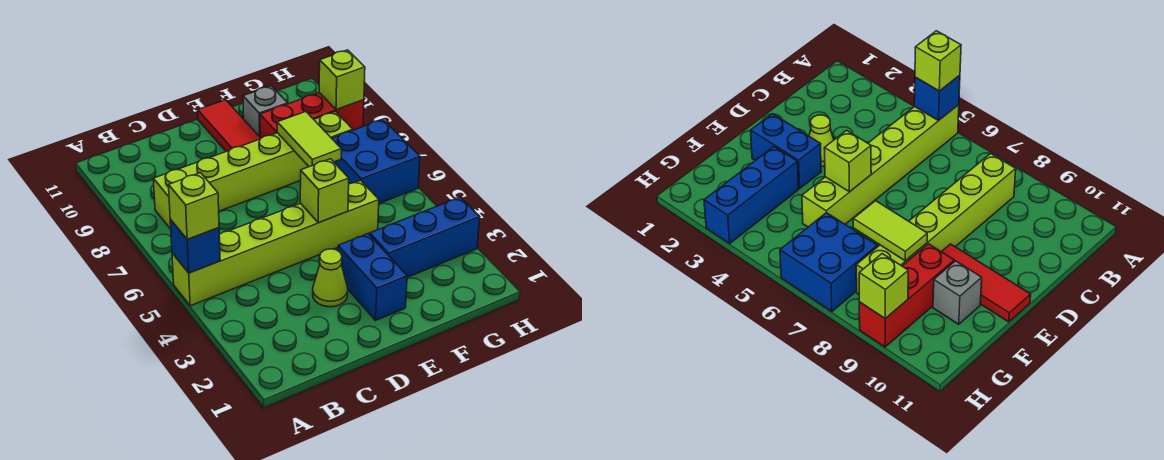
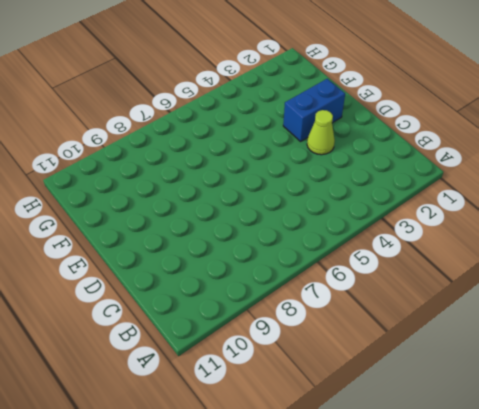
none -> lime brick A5:F5 level 1
none -> lime brick B8:G8 level 1
none -> red tile E9:E11 level 1

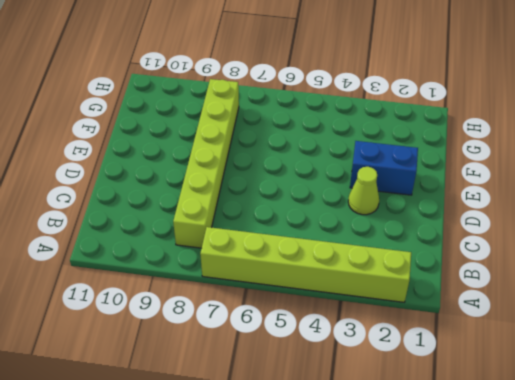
lime brick A2:A7 level 1 -> lime brick A5:F5 level 1
none -> red tile E9:E11 level 1
none -> blue brick F3:H3 level 1
none -> red brick F9:H9 level 1

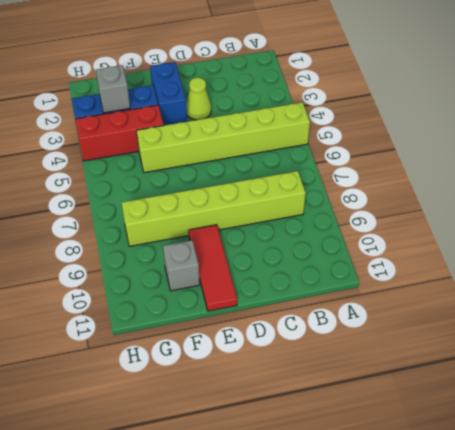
red brick F4:H4 level 1 -> red brick F9:H9 level 1
grey brick G3 level 2 -> none
none -> blue brick G6:H7 level 1
none -> blue brick A5 level 2
none -> lime brick E5 level 2

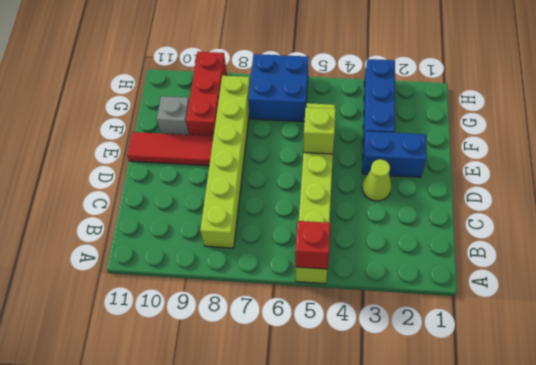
red brick A5 level 2 -> blue brick A5 level 2
none -> lime tile F7:F8 level 2
none -> lime brick H9 level 2
none -> lime brick A5 level 3

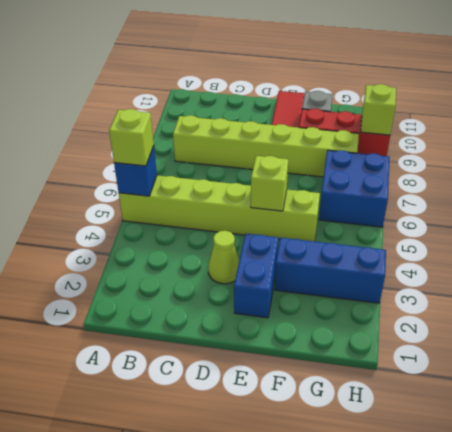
none -> lime tile F7:F8 level 2

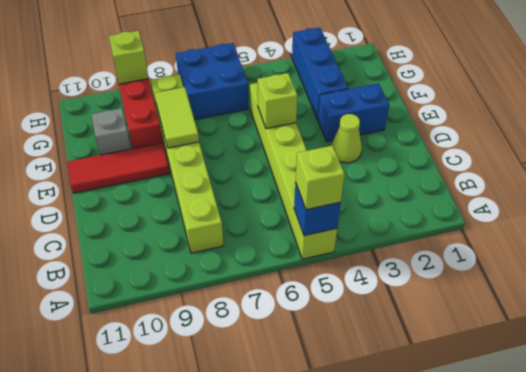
lime tile E8:F8 level 2 -> lime tile F7:F8 level 2

